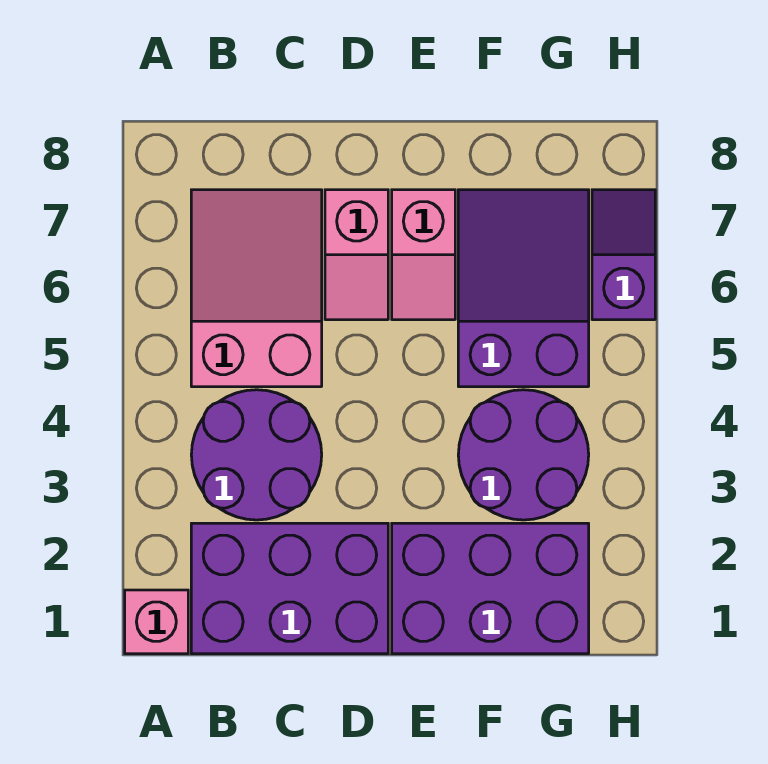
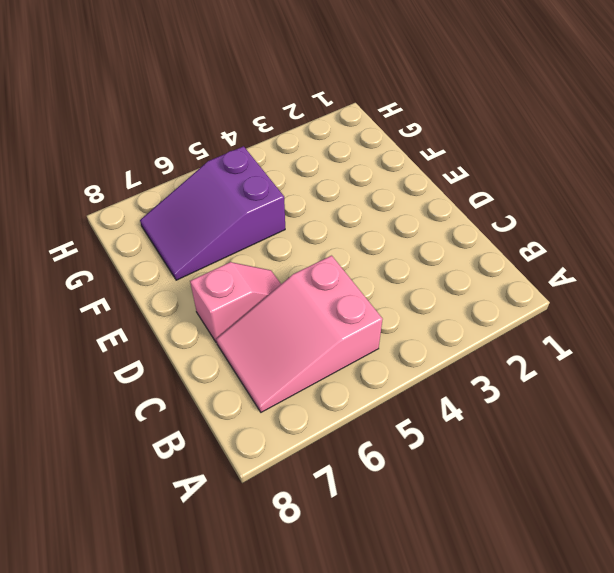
none -> pink brick A1 level 1
none -> purple brick B1:D2 level 1

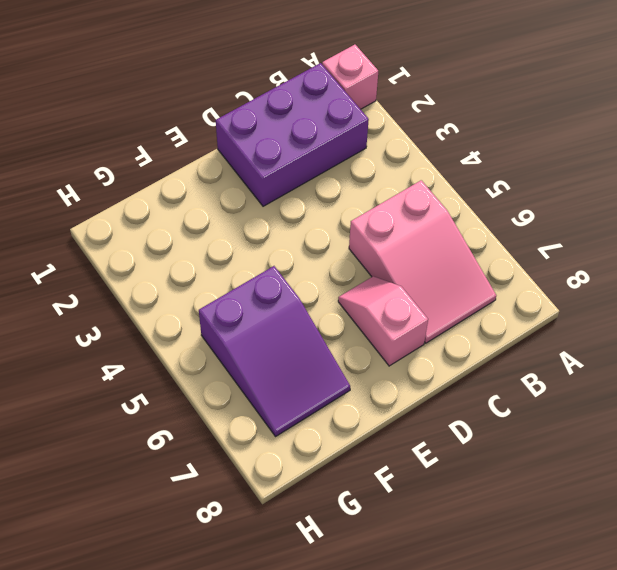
none -> purple round brick B3:C4 level 1
none -> purple brick E1:G2 level 1

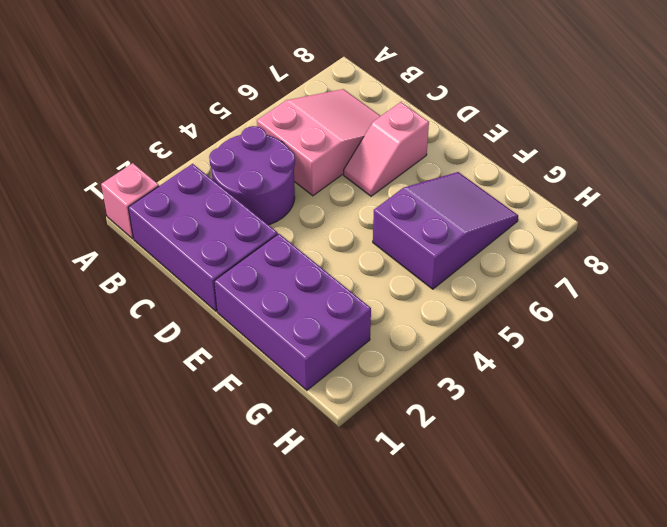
none -> pink slope E6:E7 level 1 top 7
none -> purple round brick F3:G4 level 1

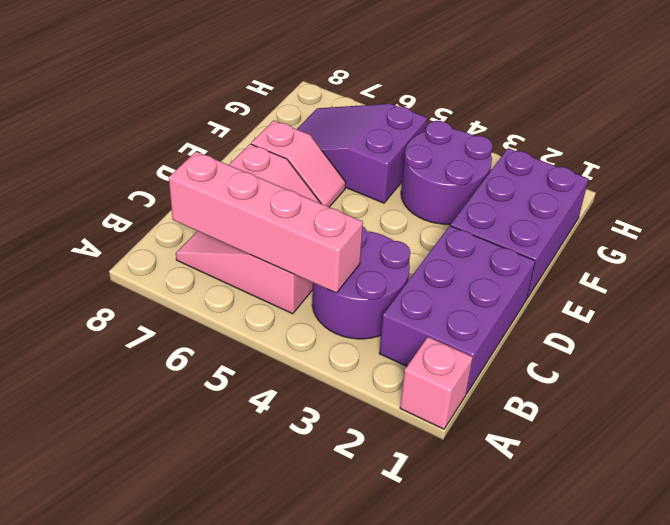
pink brick B4:B7 level 2 -> none
none -> purple slope H6:H7 level 1 top 6

